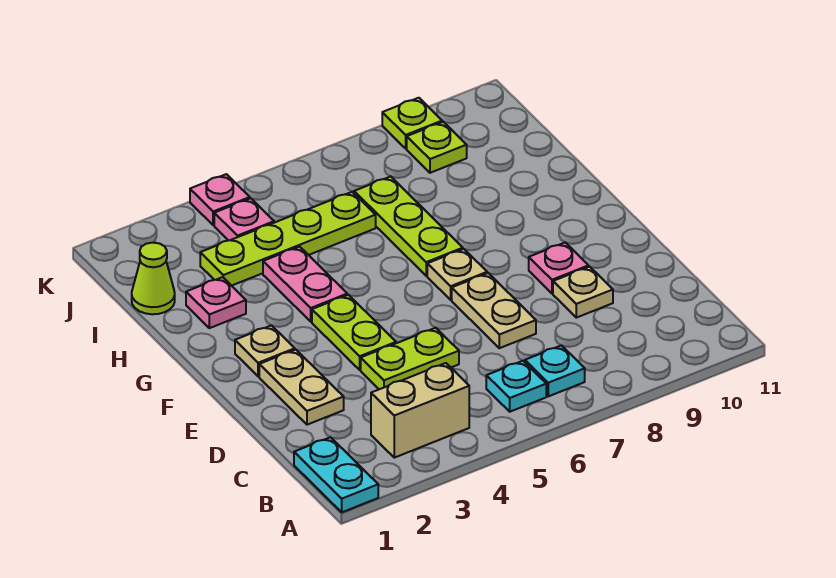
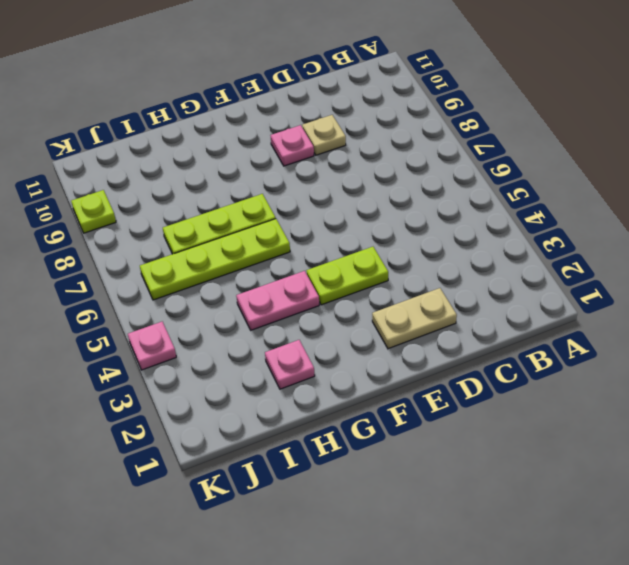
lime plate G6:J6 level 1 -> lime plate I3:I6 level 1
none -> cyan plate A1:B1 level 1
none -> tan brick B3:B4 level 1
none -> cyan plate B6 level 1

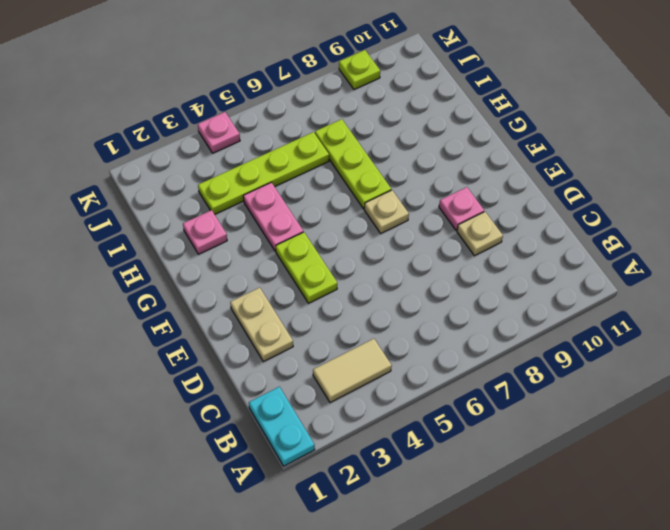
tan tile B3:B4 level 1 -> tan brick B3:B4 level 1
none -> cyan plate B6 level 1
none -> cyan plate B7 level 1
none -> lime plate D4:D5 level 1

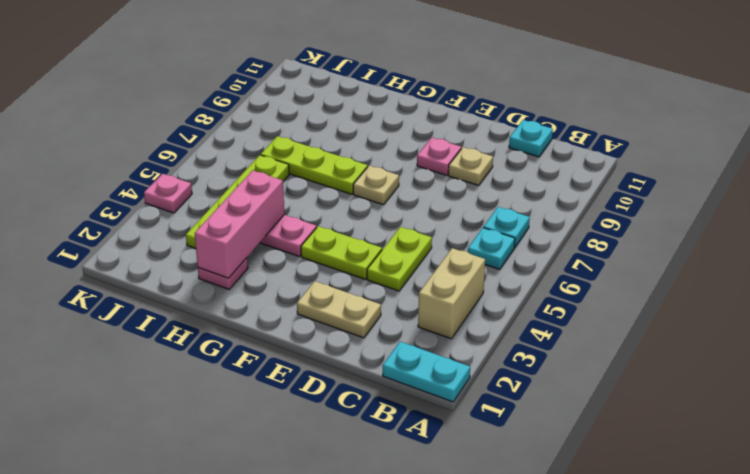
cyan plate C11 level 1 -> none
pink brick H2:H4 level 2 -> none
none -> tan plate D7:E7 level 1
none -> tan plate F2 level 1
none -> lime cone I1 level 1

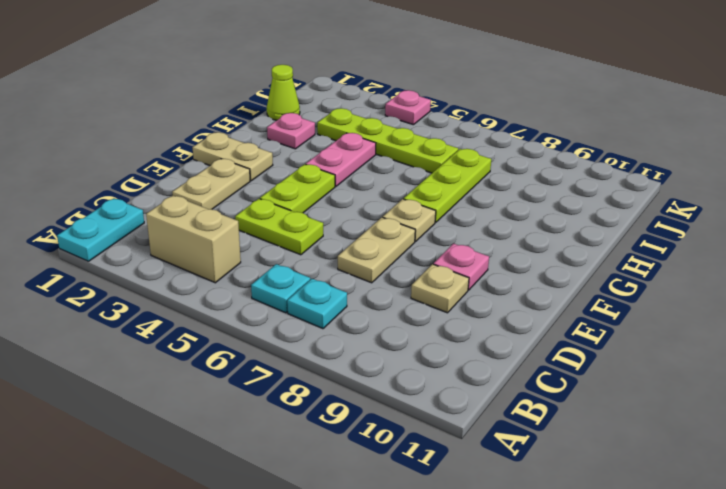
tan plate F1:F2 level 1 -> tan plate F2 level 1
none -> pink plate J4 level 1
none -> lime plate J9 level 1
none -> lime plate K9 level 1

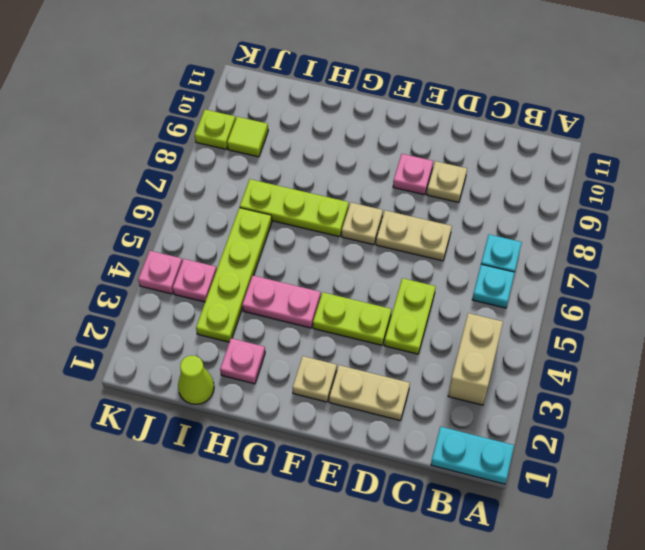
lime tile J9 level 1 -> lime plate J9 level 1

